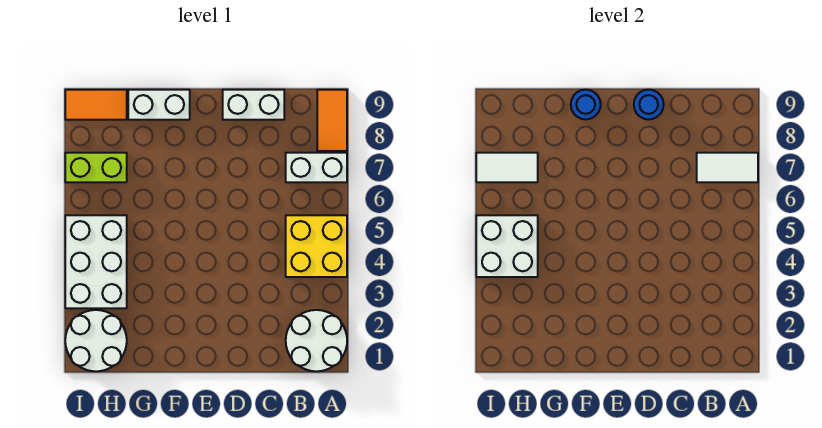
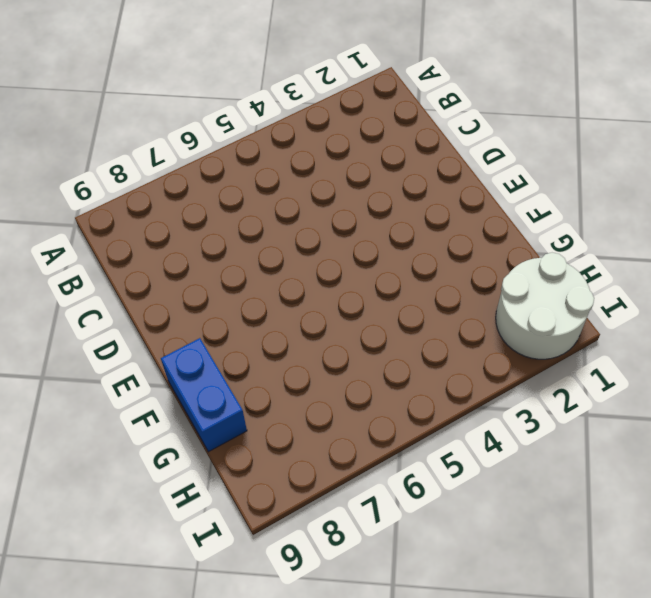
blue brick F9:G9 level 1 -> white brick F9:G9 level 1
none -> white round brick A1:B2 level 1
none -> yellow brick A4:B5 level 1
none -> white brick A7:B7 level 1

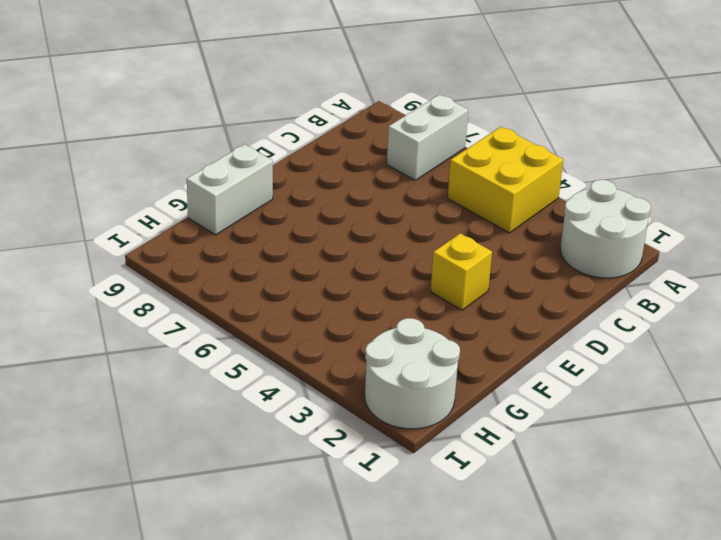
yellow brick E3 level 1 -> none
none -> orange tile A8:A9 level 1
none -> white brick C9:D9 level 1
none -> white brick H3:I5 level 1

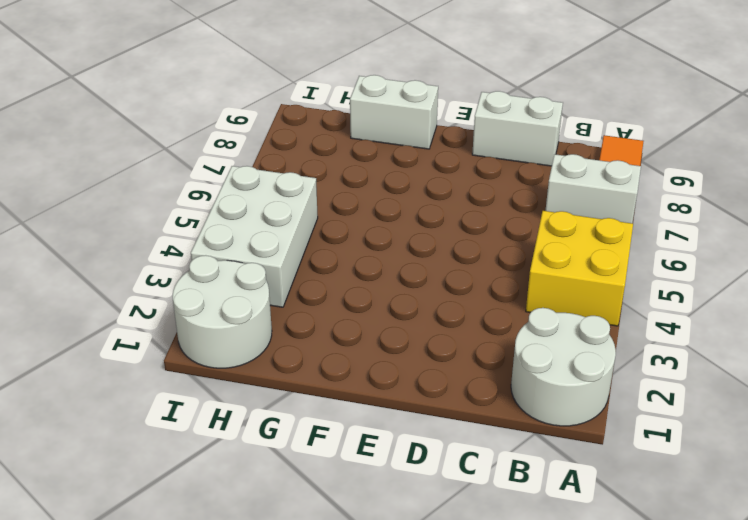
none -> lime brick H7:I7 level 1
none -> orange tile H9:I9 level 1
none -> white tile A7:B7 level 2

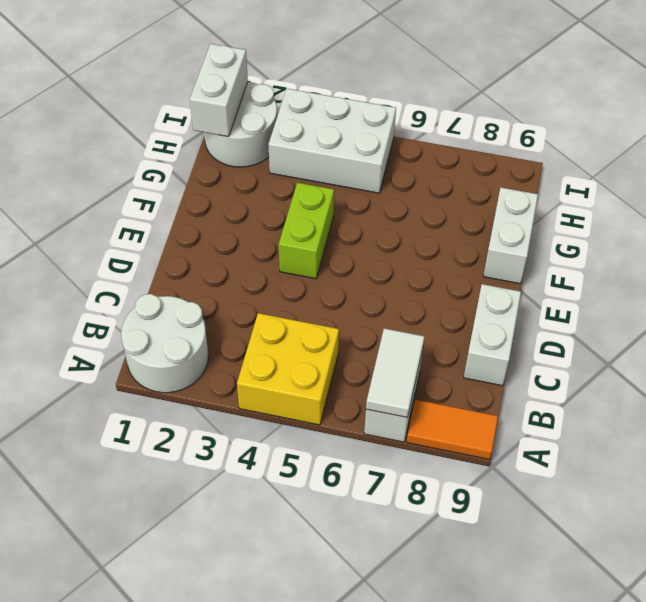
lime brick E4:F4 level 1 -> lime brick H7:I7 level 1
white brick H1:I1 level 2 -> none
none -> orange tile H9:I9 level 1
none -> blue round brick D9 level 2
none -> blue round brick F9 level 2

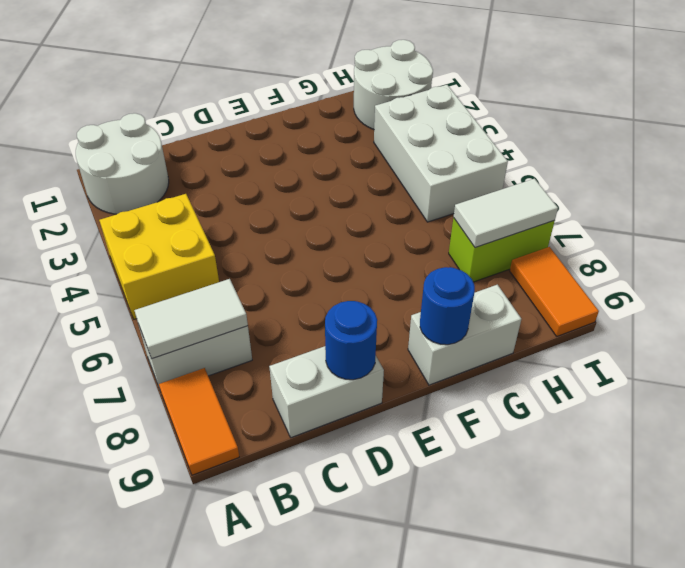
orange tile I8:I9 level 1 -> orange tile H9:I9 level 1
none -> white brick H4:I5 level 2

